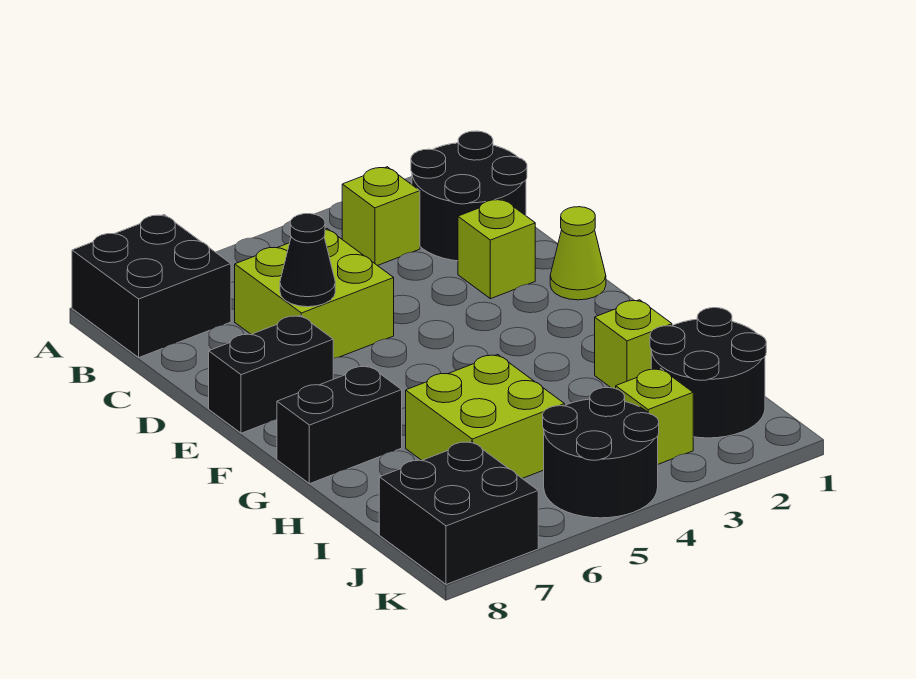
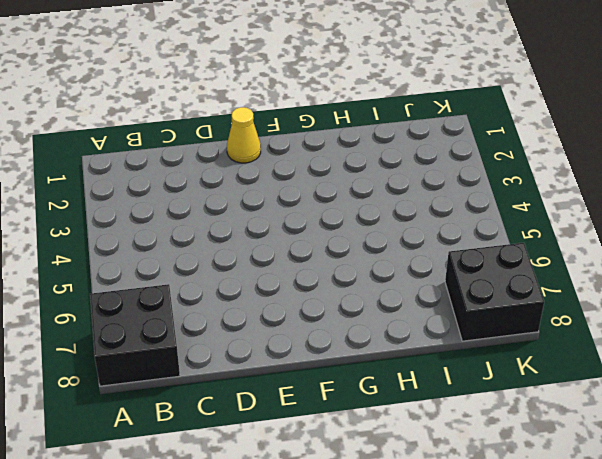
yellow cone E1 level 1 -> lime cone E1 level 1
none -> black round brick B1:C2 level 1
none -> lime brick B3 level 1
none -> lime brick C5:D6 level 1

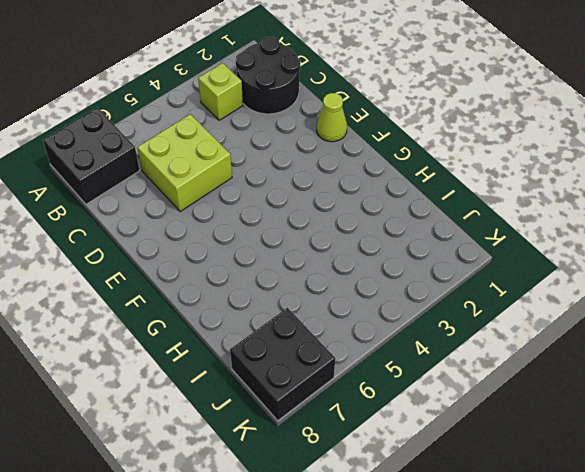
none -> lime brick D2 level 1
none -> black brick E7:E8 level 1
none -> black brick G7:G8 level 1

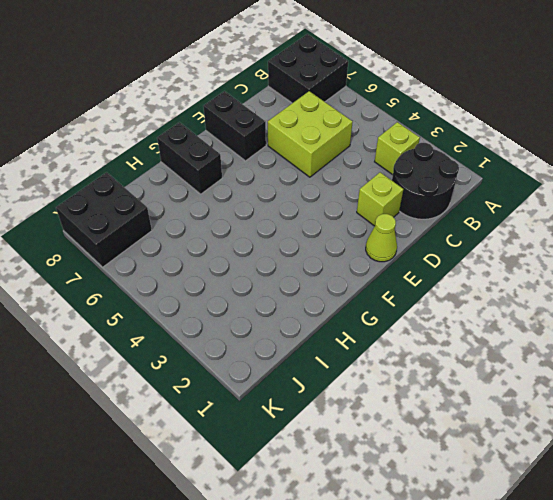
none -> lime brick H2 level 1
none -> lime brick H5:I6 level 1
none -> black round brick I1:J2 level 1

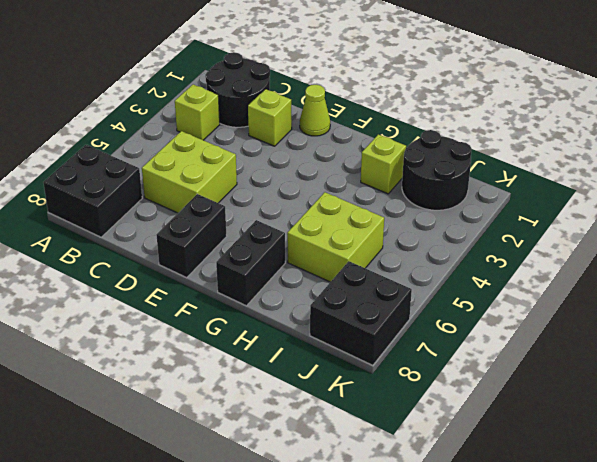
none -> lime brick J3 level 1
none -> black round brick J4:K5 level 1
none -> black cone D6 level 2

